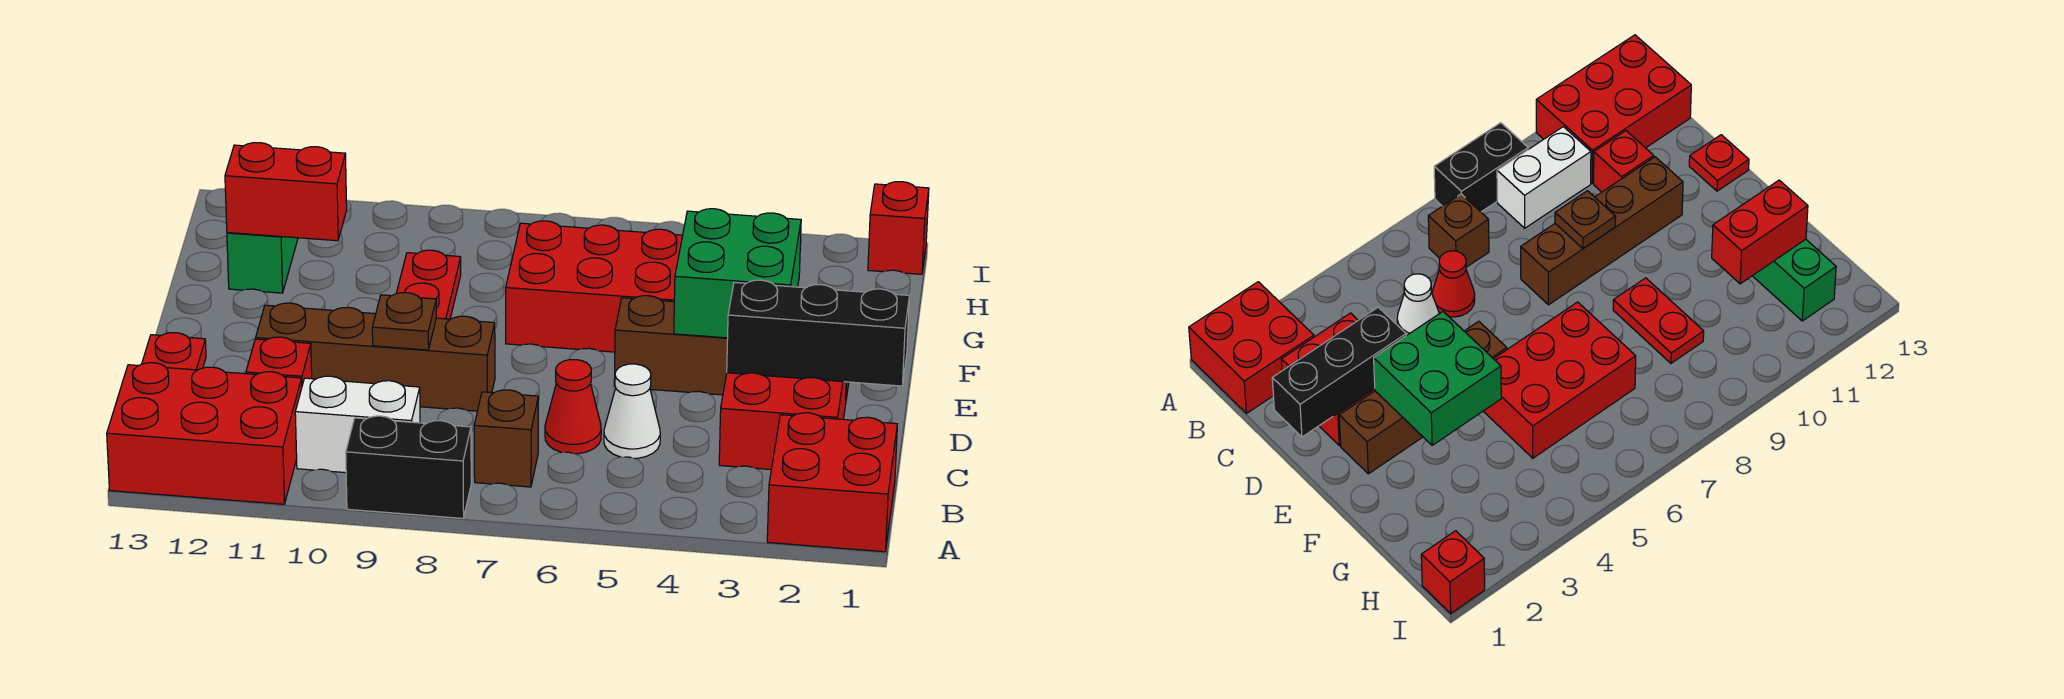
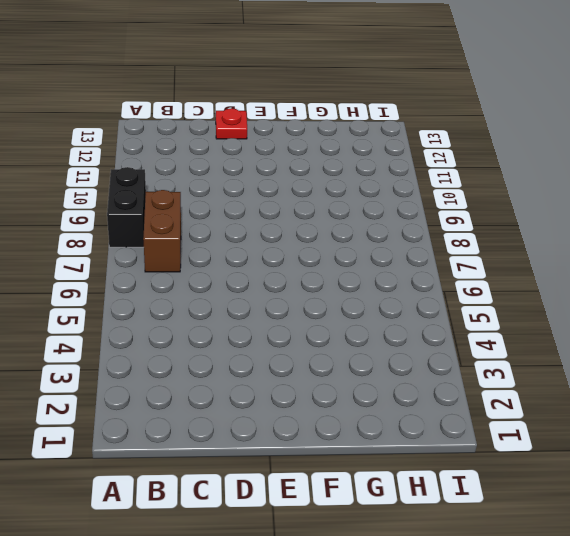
brown brick B7:B8 level 1 -> brown brick B7 level 1
none -> red brick A1:B2 level 1
none -> red brick A11:B13 level 1
none -> white brick B9:B10 level 1

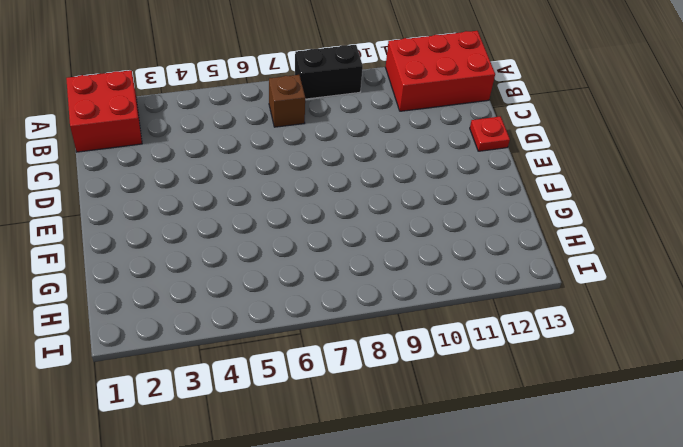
none -> white brick B9:B10 level 1
none -> red brick C2:D3 level 1
none -> white cone C5 level 1

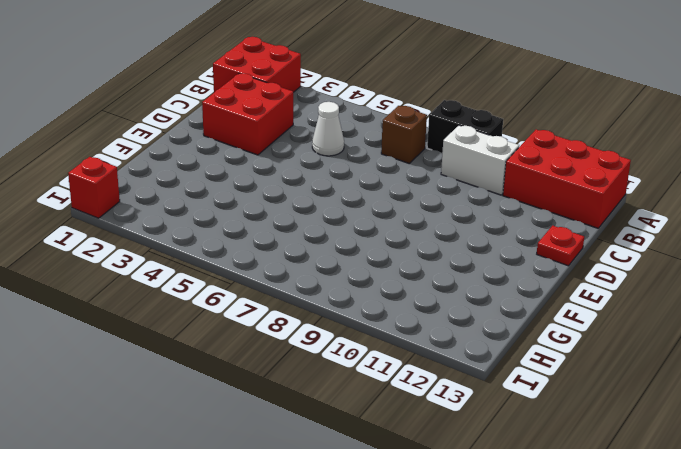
none -> red cone C6 level 1
none -> red brick C11 level 1
none -> brown brick D8:D11 level 1

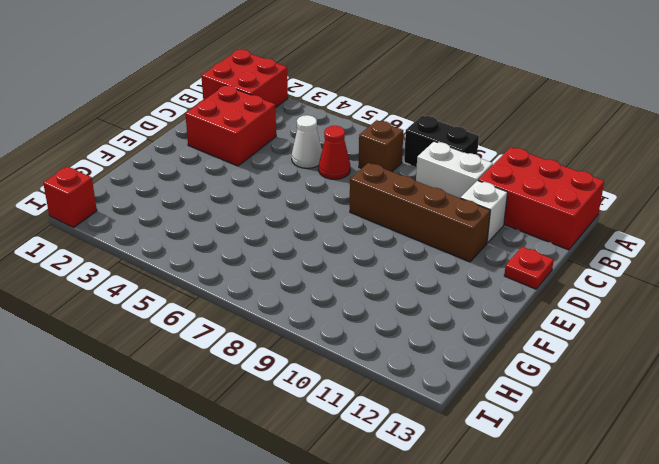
white brick C11 level 1 -> red brick C11 level 1
none -> brown brick E2:E5 level 1
none -> red brick F5:G7 level 1
none -> red plate F9:G9 level 1

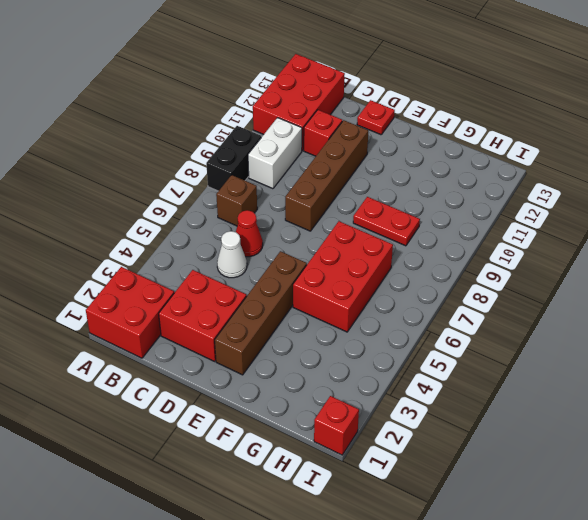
none -> green brick G12:H12 level 1
none -> black brick D1:D3 level 2
none -> brown plate D9 level 2

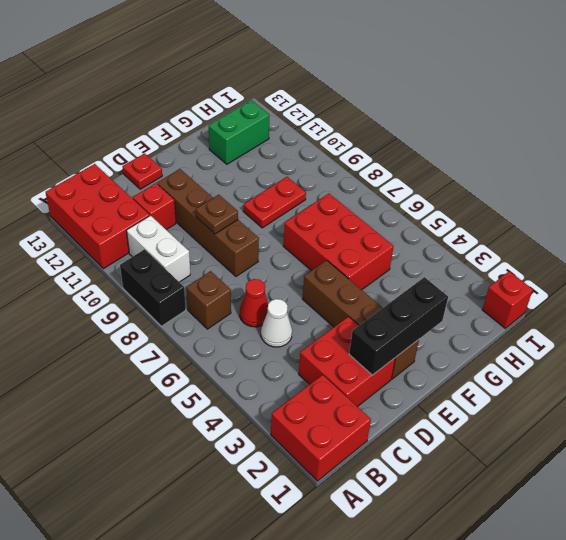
black brick D2:F2 level 2 -> black brick D1:D3 level 2
none -> green brick E3:F4 level 2
none -> red brick G11:G12 level 2

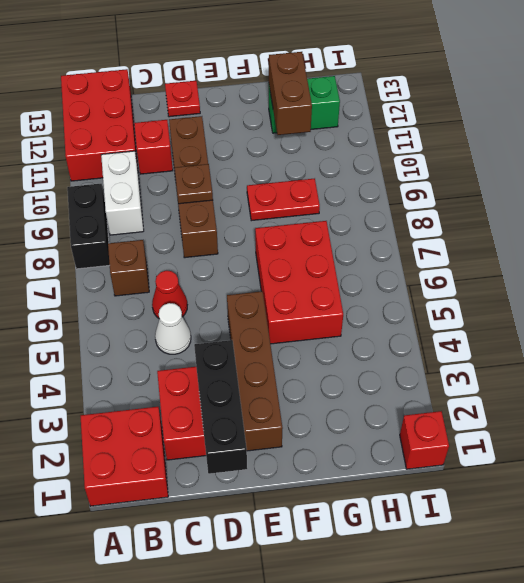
brown brick G11:G12 level 2 -> red brick G11:G12 level 2
none -> green brick E3:F4 level 2

